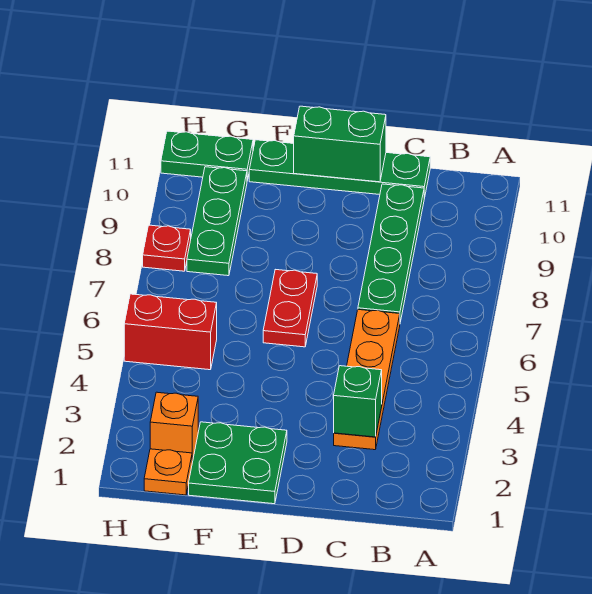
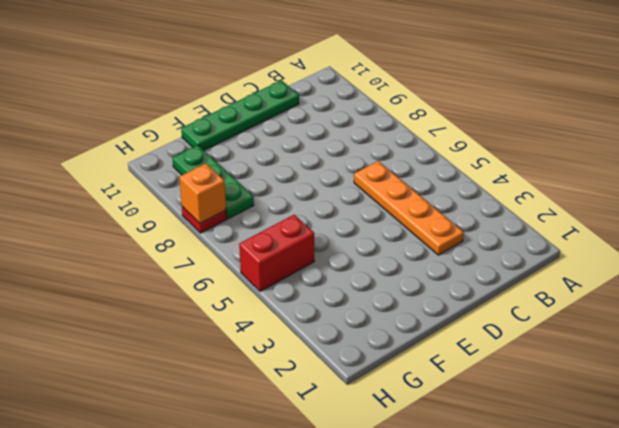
orange brick H8 level 2 -> orange brick G2 level 1
none -> green plate C7:C10 level 1
none -> green plate E1:F2 level 1
none -> red plate E6:E7 level 1

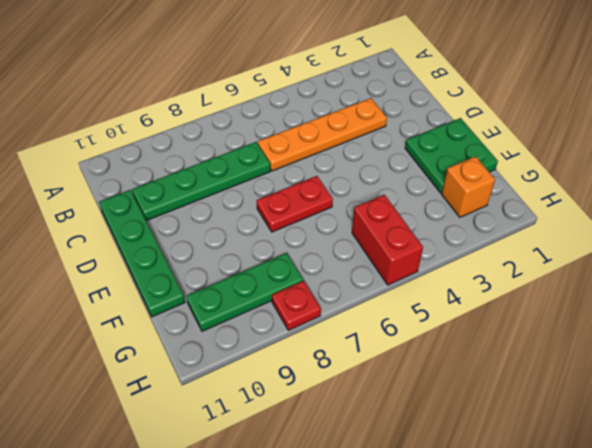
none -> orange plate G1 level 1
none -> green plate G11:H11 level 1
none -> green brick C3 level 2

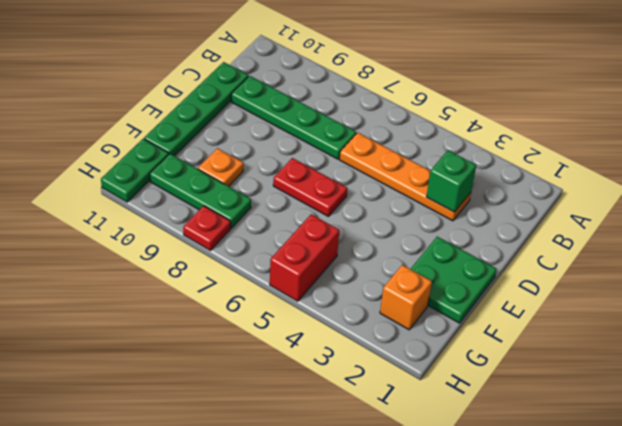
orange plate F9 level 1 -> orange plate G1 level 1
none -> green brick D11:E11 level 2

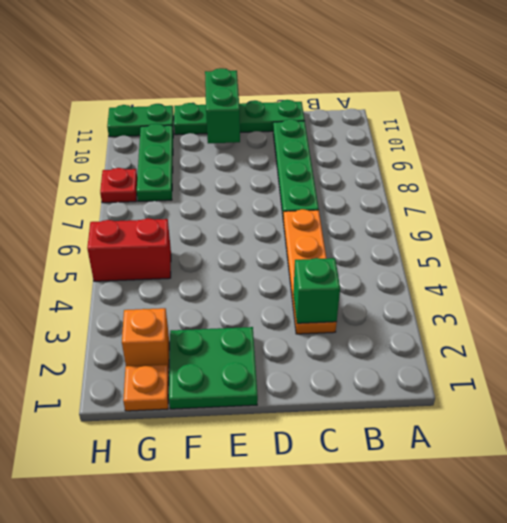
green brick E10:E11 level 2 -> green brick D11:E11 level 2
none -> red plate E6:E7 level 1

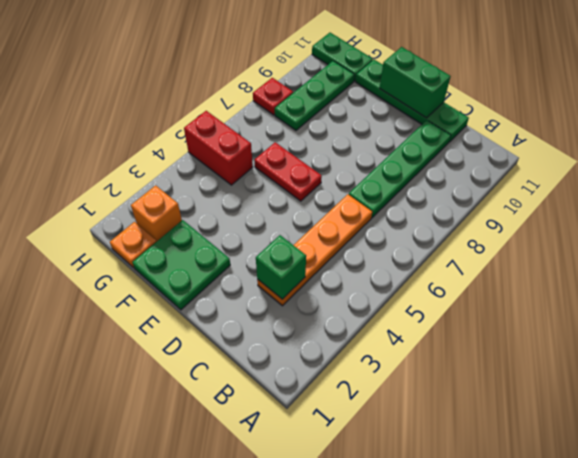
red plate E6:F6 level 1 -> red plate E6:E7 level 1

